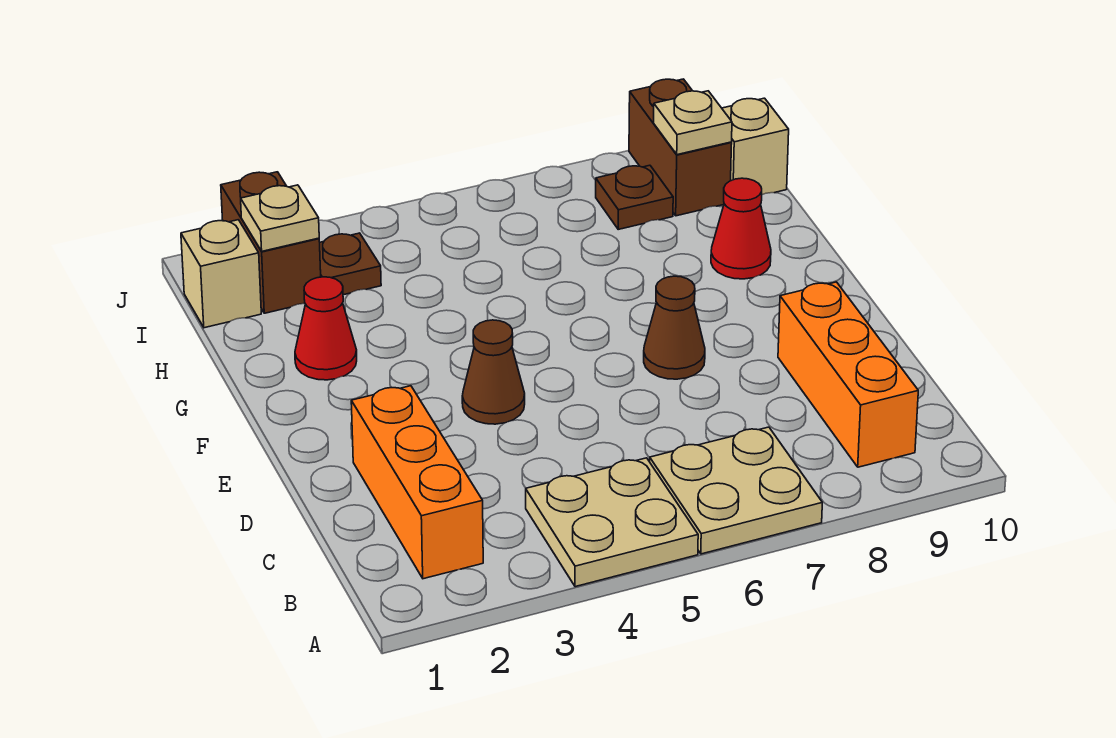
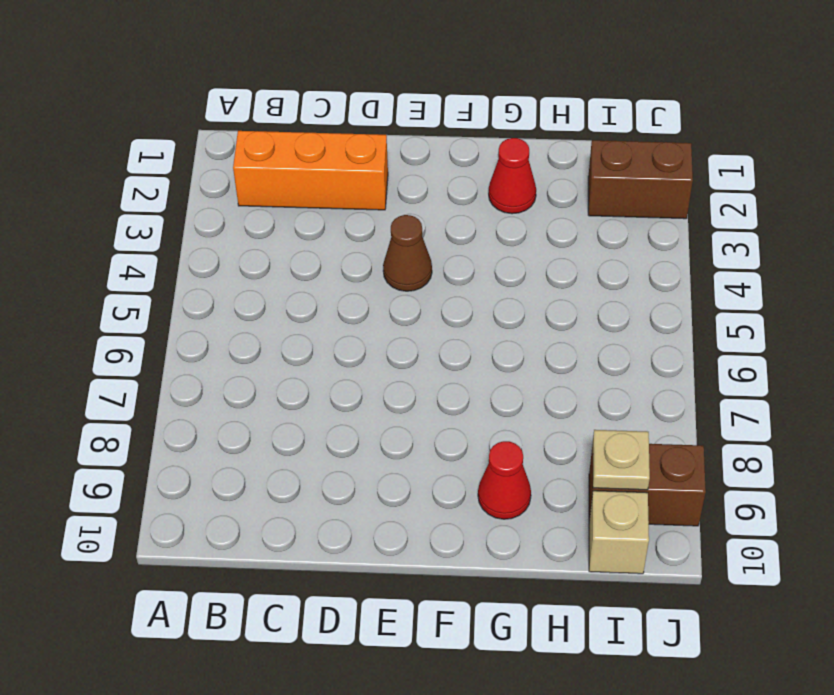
none -> tan plate A4:B5 level 1
none -> tan plate A6:B7 level 1
none -> orange brick B9:D9 level 1

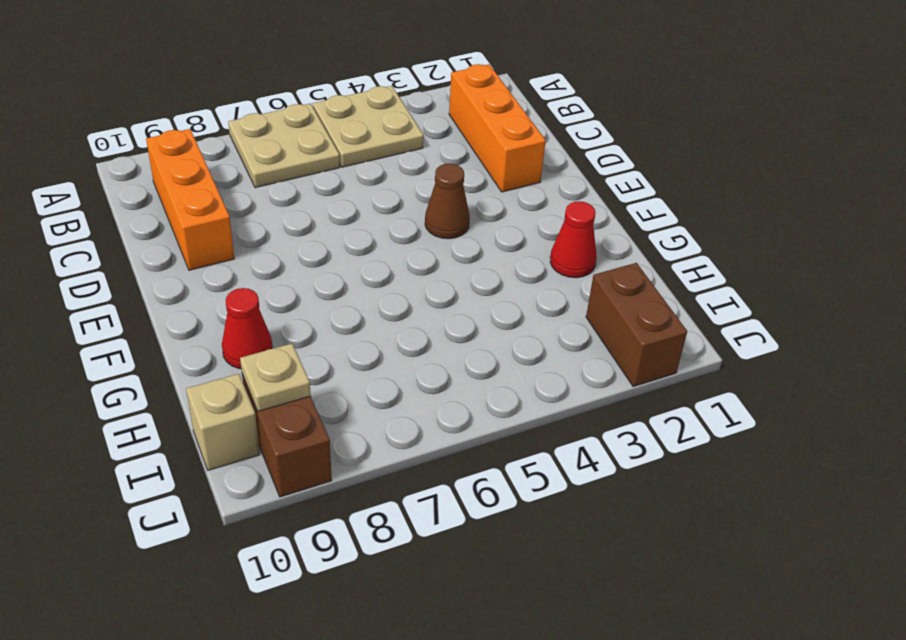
none -> brown cone E7 level 1
none -> tan brick I1 level 1
none -> brown plate I3 level 1

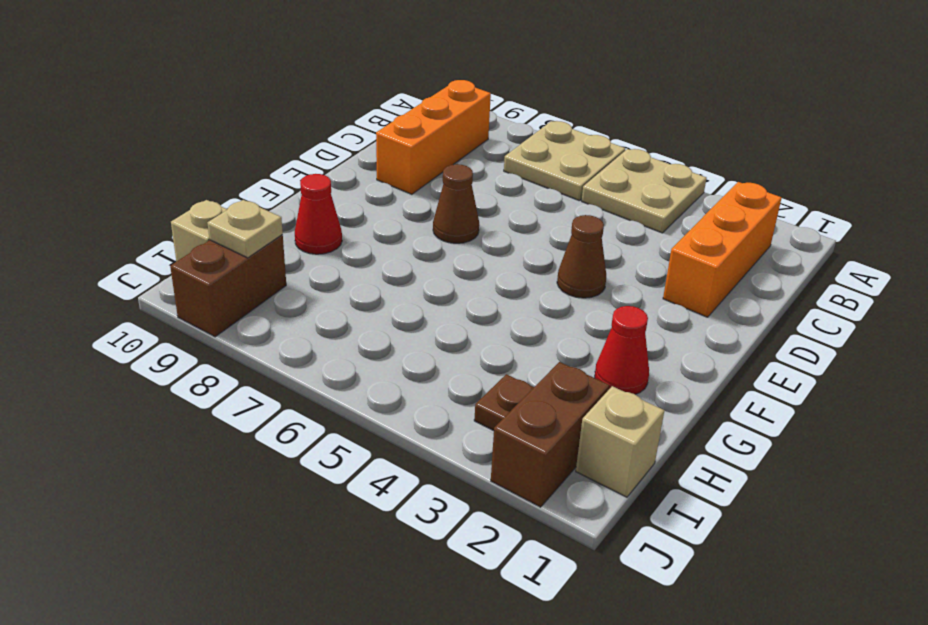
none -> brown plate I8 level 1
none -> tan plate I2 level 2

